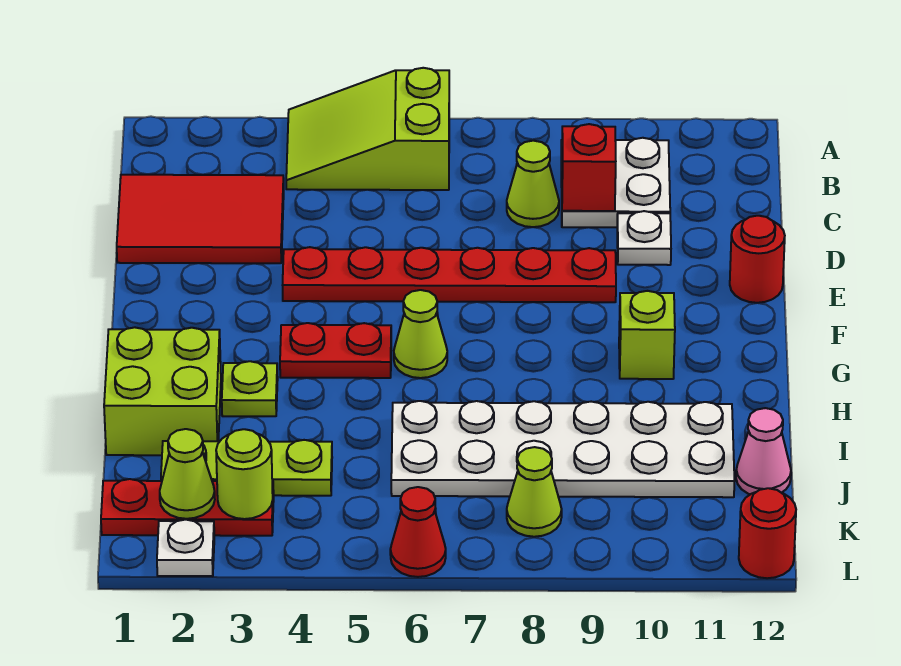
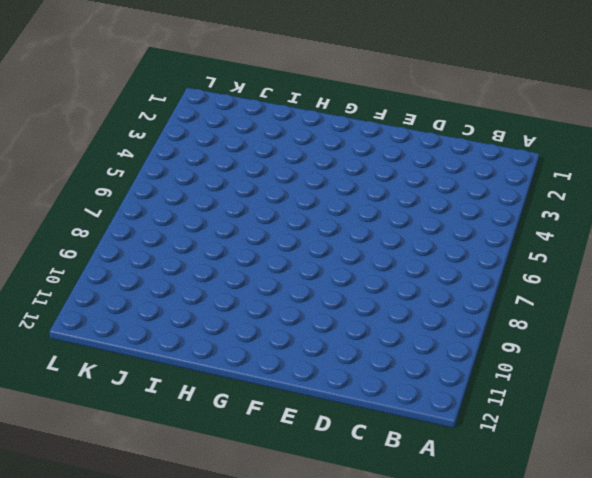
none -> lime slope A4:B6 level 1 top 6
none -> white plate B9:C10 level 1
none -> red tile C1:D3 level 1

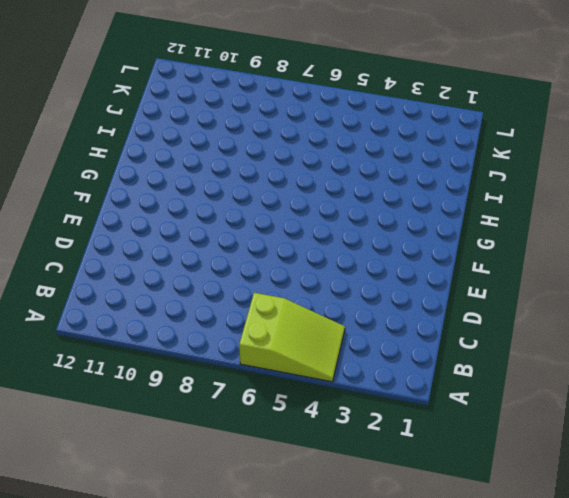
none -> white plate B9:C10 level 1
none -> red tile C1:D3 level 1
none -> lime cone C8 level 1

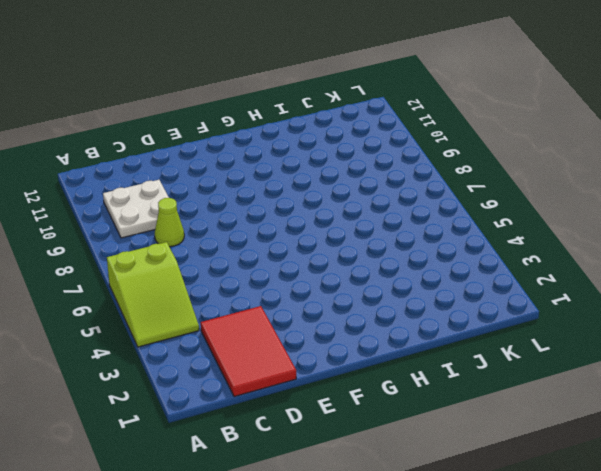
none -> white plate D10 level 1
none -> red plate E4:E9 level 1
none -> red round brick E12 level 1

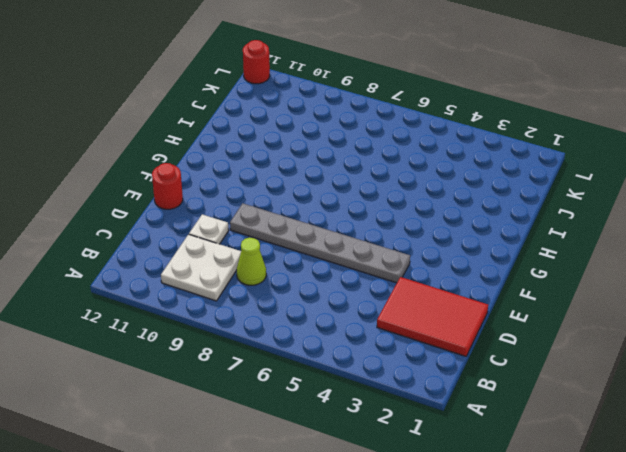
grey plate E4:E9 level 1 -> red plate E4:E9 level 1
none -> lime slope A4:B6 level 1 top 6
none -> red plate G4:G5 level 1
none -> lime cone G6 level 1

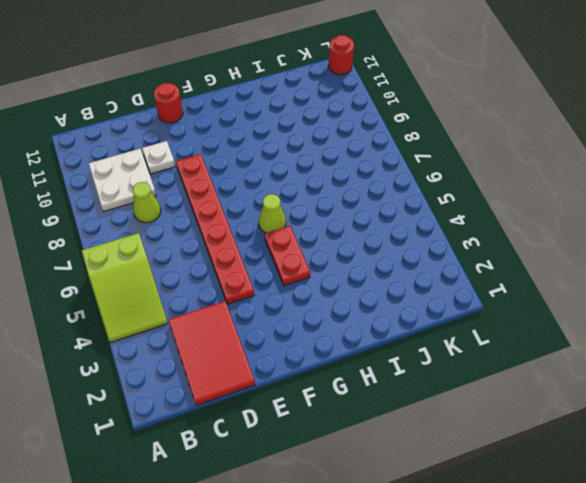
none -> lime brick G10 level 1
none -> lime brick H1:I2 level 1
none -> lime plate H3 level 1

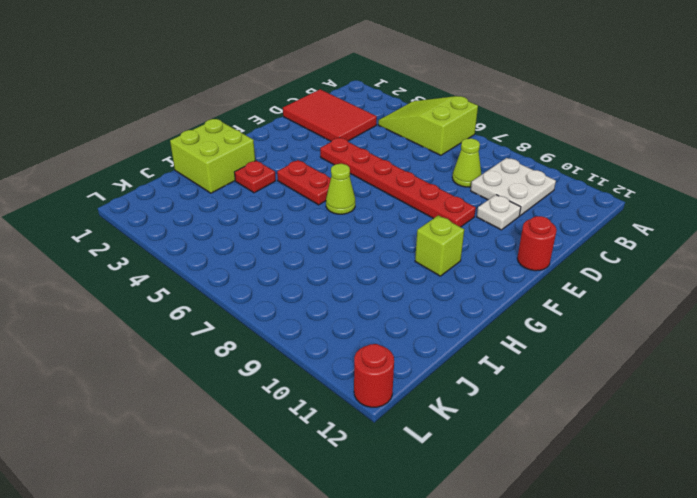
red plate H3 level 1 -> lime plate H3 level 1
none -> white plate I6:J11 level 1
none -> lime plate J2:J4 level 1
none -> pink cone J12 level 1

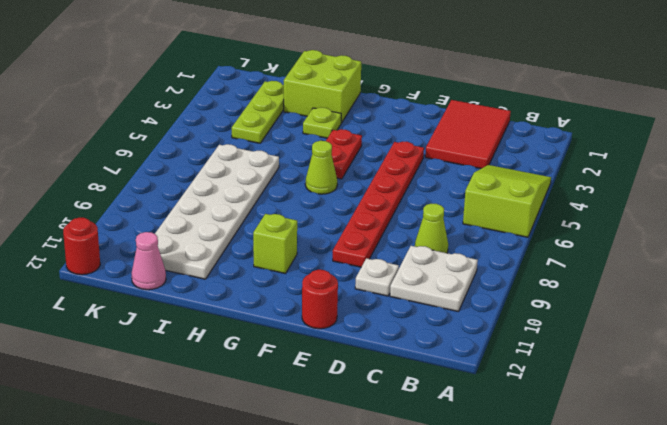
none -> red plate K1:K3 level 1
none -> lime cone K8 level 1
none -> white plate L2 level 1

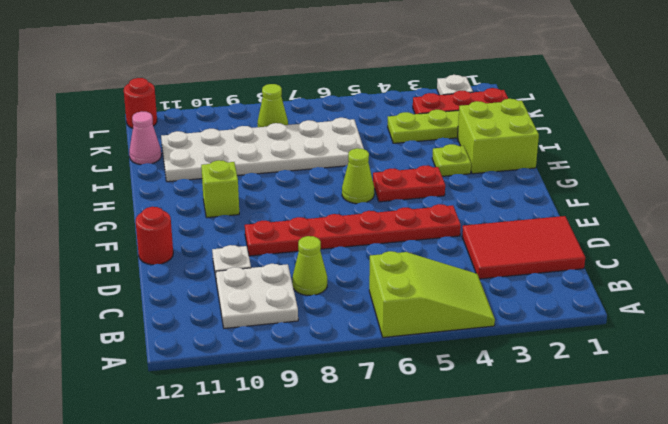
none -> red cone L6 level 1
none -> red brick C9 level 2
none -> lime cone K2 level 2

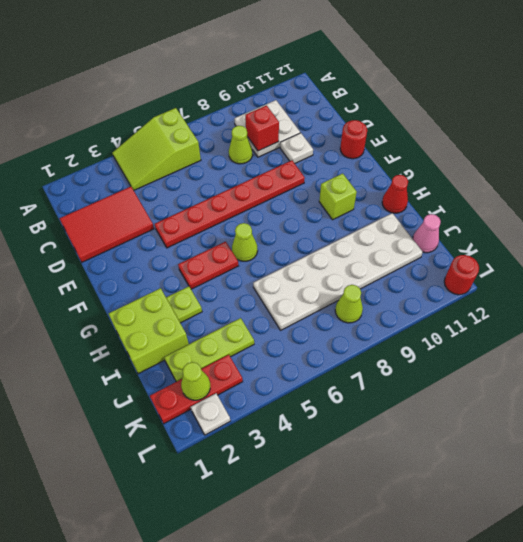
red cone H12 level 1 -> red cone L6 level 1
none -> lime round brick K3 level 2

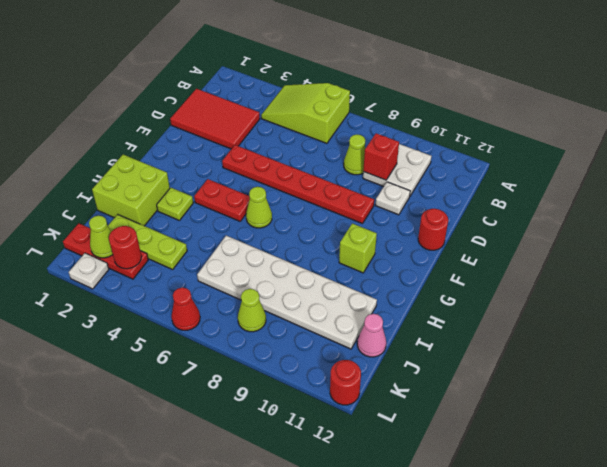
red round brick K3 level 2 -> lime round brick K3 level 2

